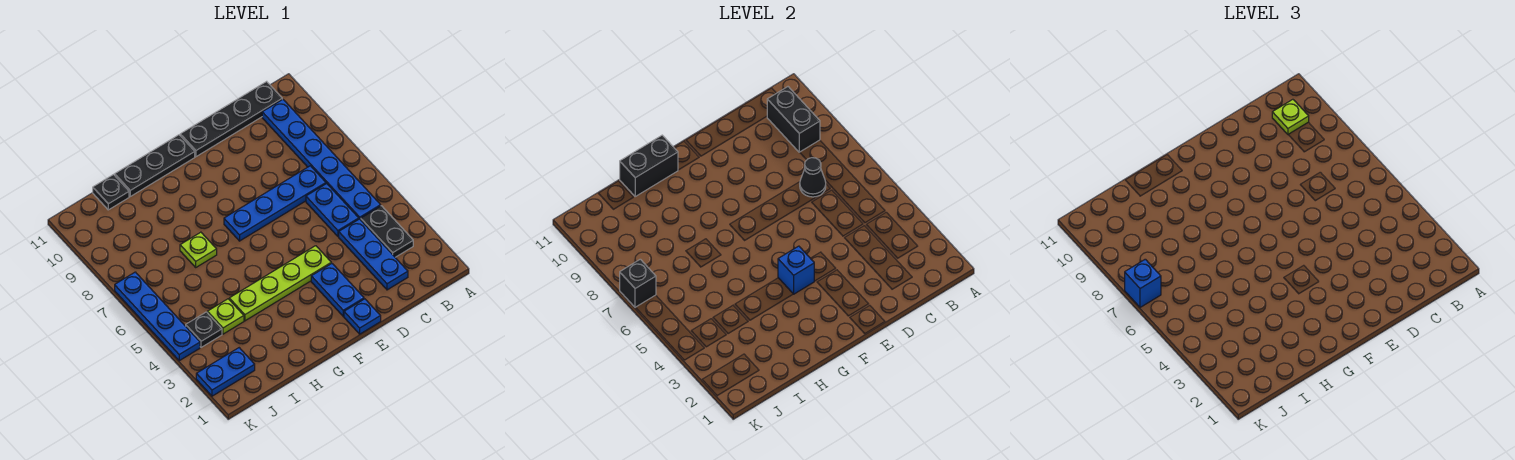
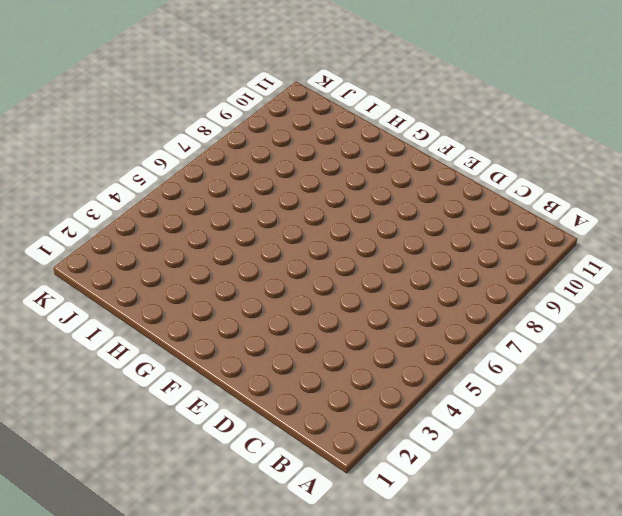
none -> black plate B3:B4 level 1
none -> blue plate B5:B10 level 1
none -> black plate B11:E11 level 1

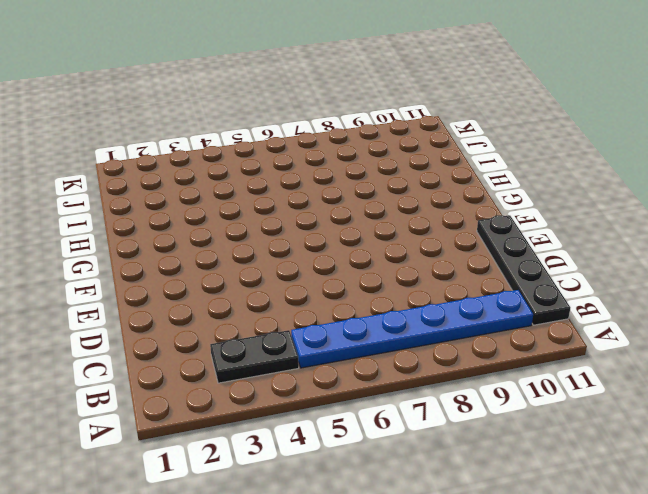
none -> blue plate C2:C4 level 1
none -> blue plate C5:C6 level 1
none -> blue plate C7:F7 level 1

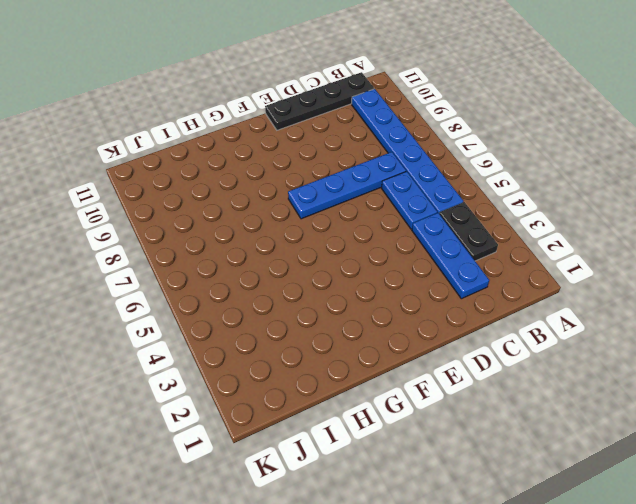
none -> blue plate E1 level 1
none -> blue plate E2:E3 level 1
none -> lime plate E4:H4 level 1

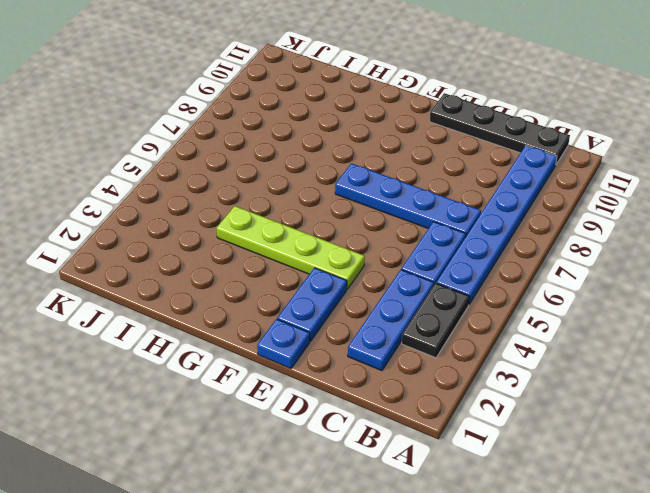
none -> black plate F11:H11 level 1
none -> lime plate H7 level 1
none -> lime plate I4 level 1

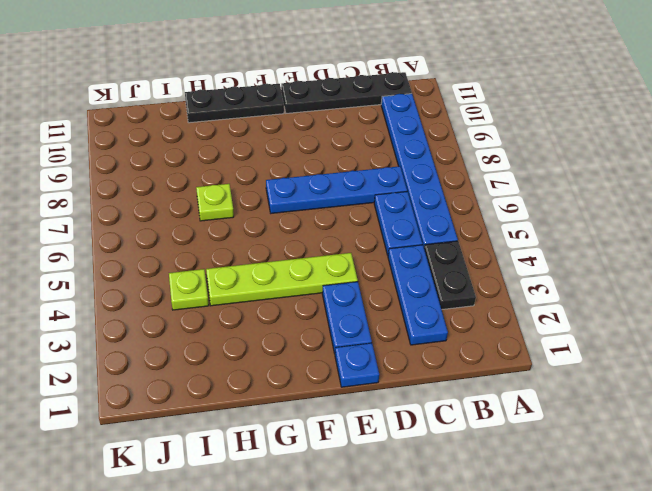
none -> black plate I11 level 1
none -> blue plate J2:K2 level 1
none -> black plate J4 level 1

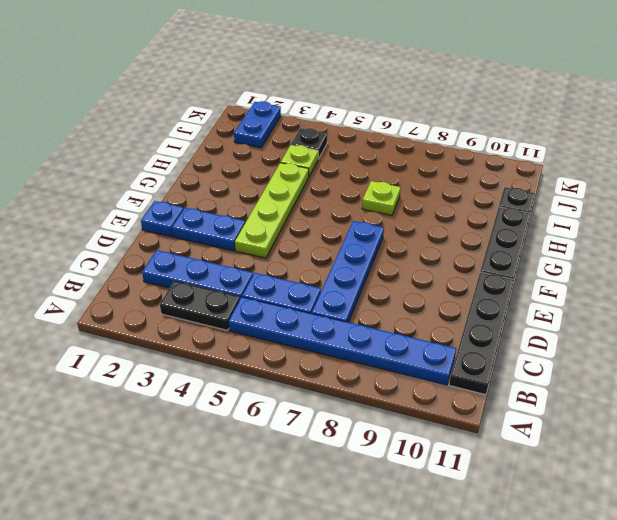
none -> blue plate K4:K7 level 1
none -> black brick B9:B10 level 2
none -> black cone C7 level 2

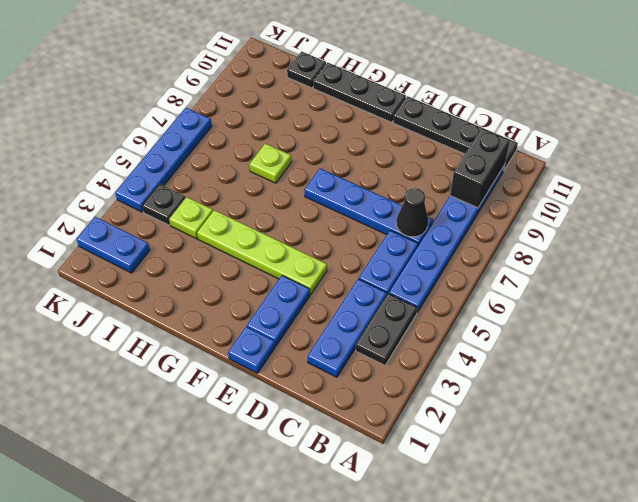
none -> blue brick F4 level 2
none -> black brick G11:H11 level 2
none -> black brick K7 level 2

